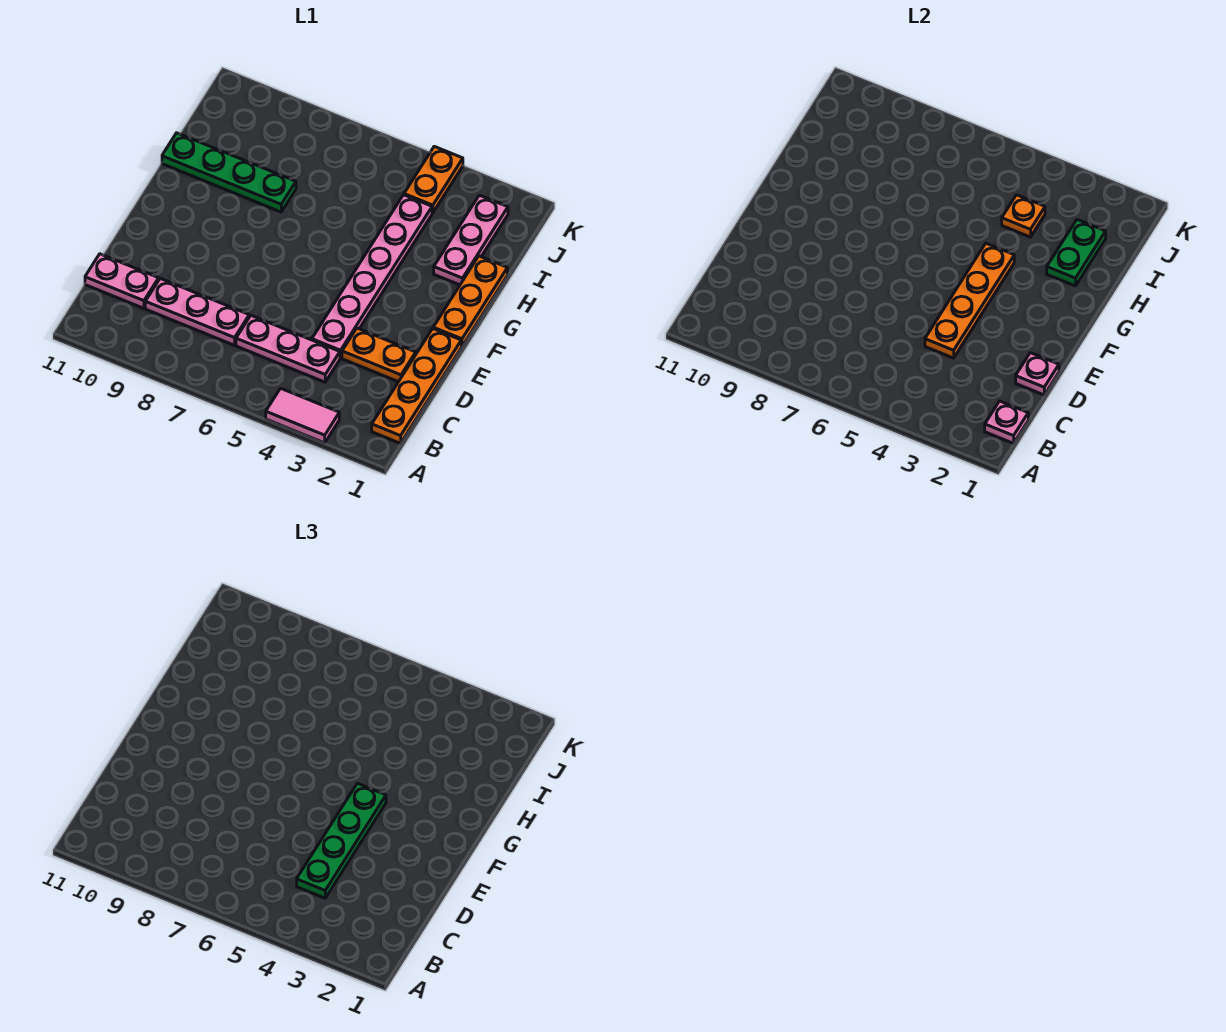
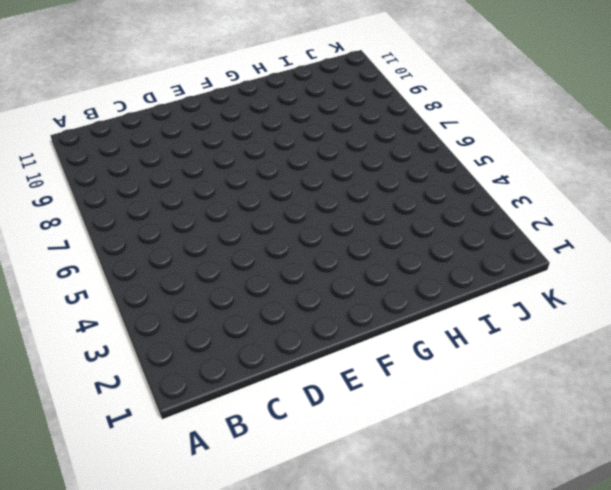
none -> pink tile A3:A4 level 1
none -> orange plate B1:E1 level 1
none -> pink plate C4:C6 level 1

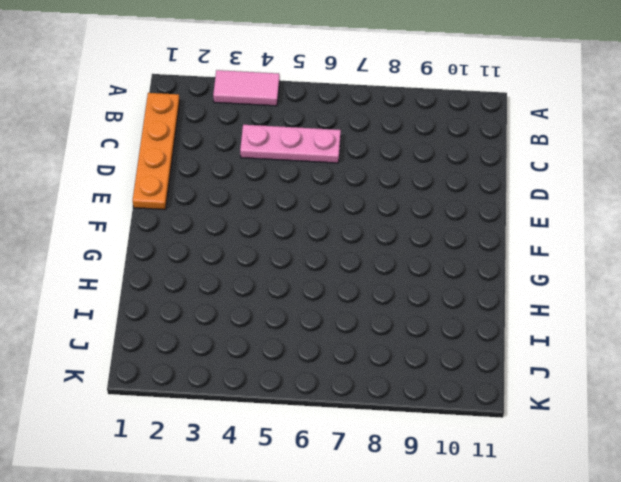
none -> pink plate C7:C9 level 1
none -> pink plate C10:C11 level 1
none -> orange plate D2:D3 level 1

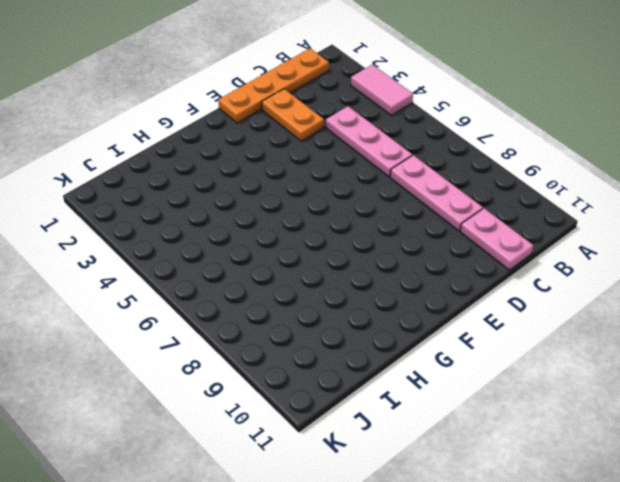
none -> pink plate D4:I4 level 1
none -> orange plate F1:H1 level 1
none -> pink plate H2:J2 level 1

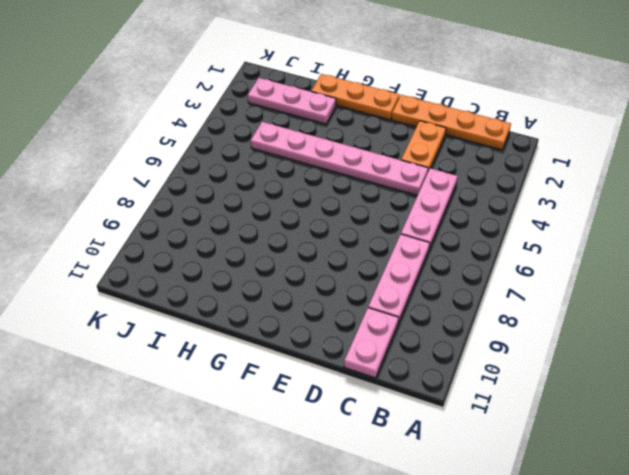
none -> pink tile A3:A4 level 1
none -> green plate H8:H11 level 1
none -> orange plate J4:K4 level 1

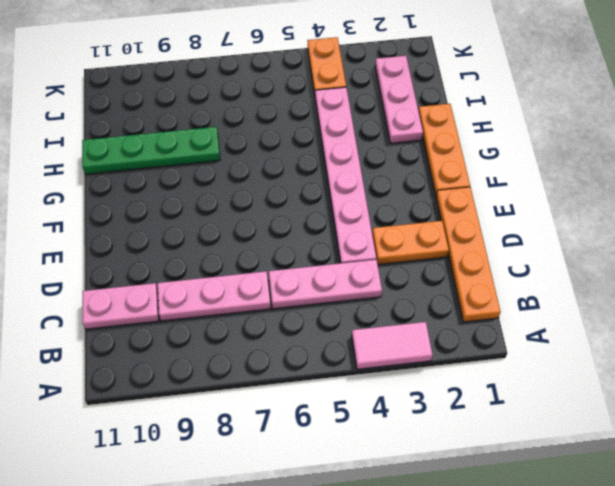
none -> pink plate B1 level 2
none -> pink plate D1 level 2
none -> orange plate D4:G4 level 2

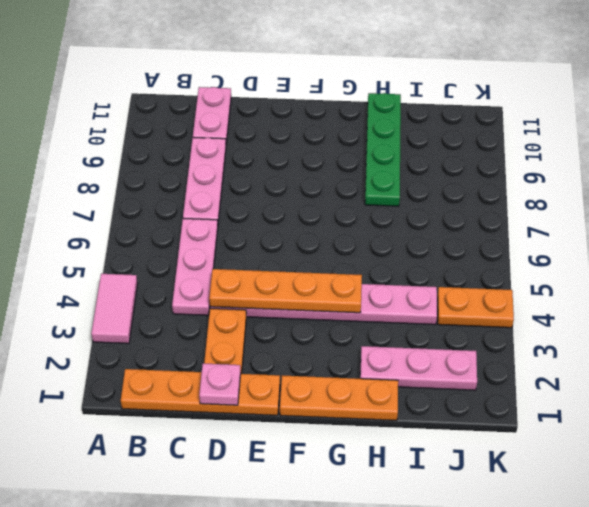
none -> pink plate B1 level 2
none -> green plate H2:I2 level 2
none -> orange plate I4 level 2

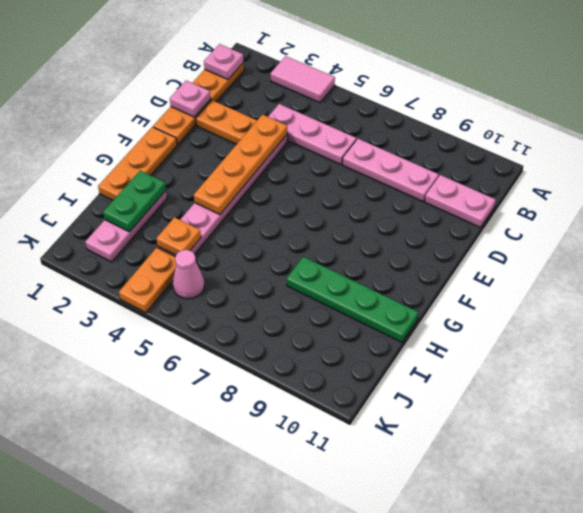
pink cone J5 level 1 -> none
none -> green plate C4:F4 level 3

